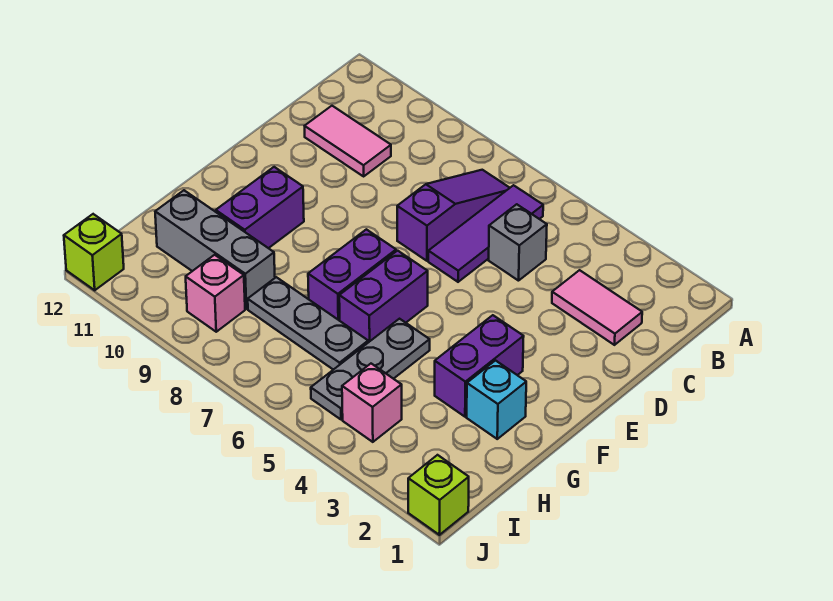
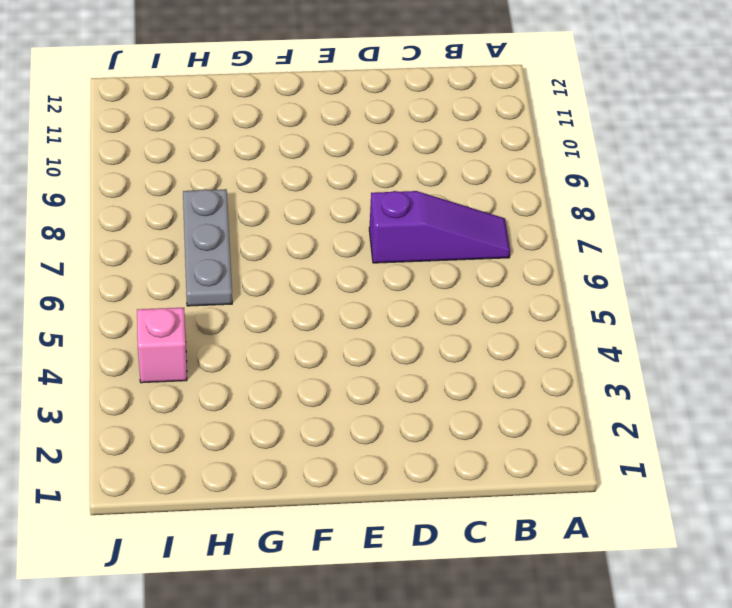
none -> purple tile B6:D6 level 1
none -> pink tile C2:C3 level 1
none -> grey brick C5 level 1

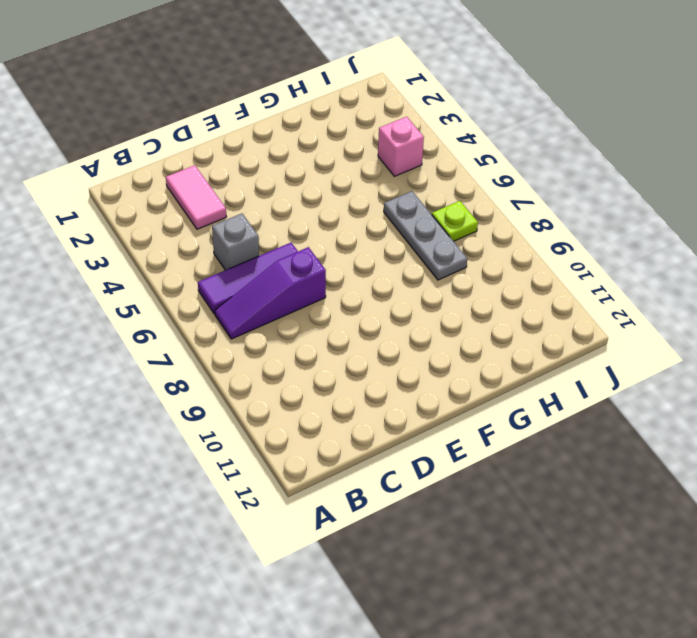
lime plate I7 level 1 -> none
none -> pink tile C10:C11 level 1
none -> purple brick F3:G3 level 1
none -> purple brick F6:G6 level 1

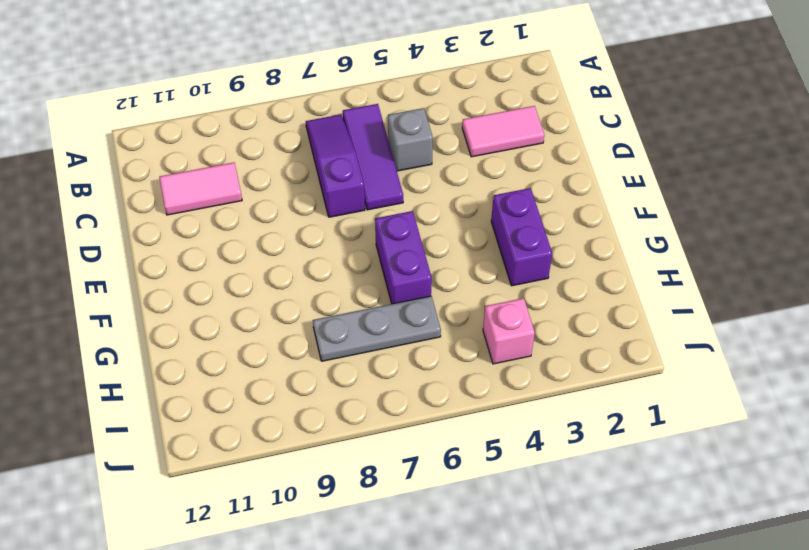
none -> purple brick F7:G7 level 1
none -> purple brick F10:G10 level 1
none -> cyan brick G2 level 1

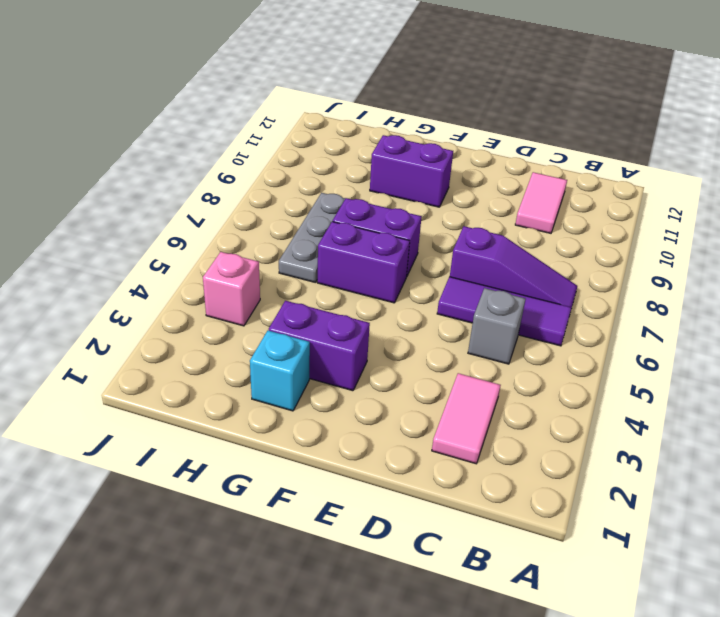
none -> grey plate G5:I5 level 1
none -> grey brick H9:H11 level 1
none -> pink brick I9 level 1

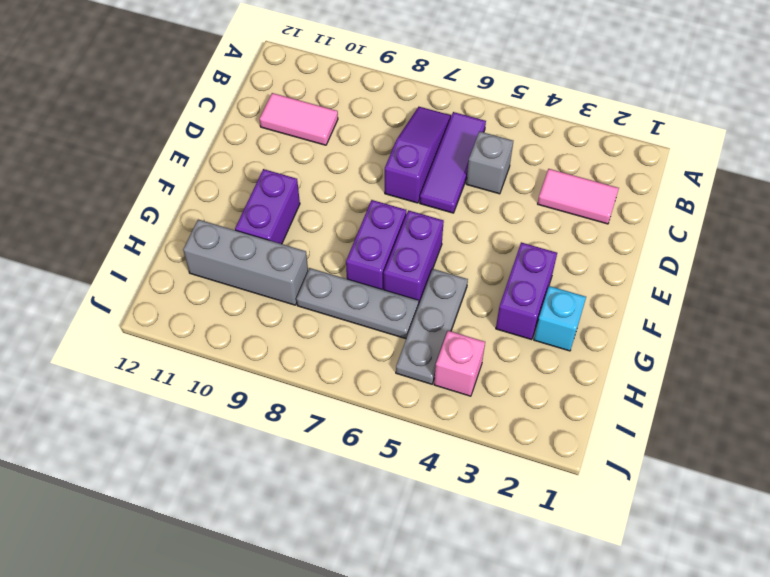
none -> pink brick I9 level 1
none -> lime brick J1 level 1
none -> lime brick J12 level 1

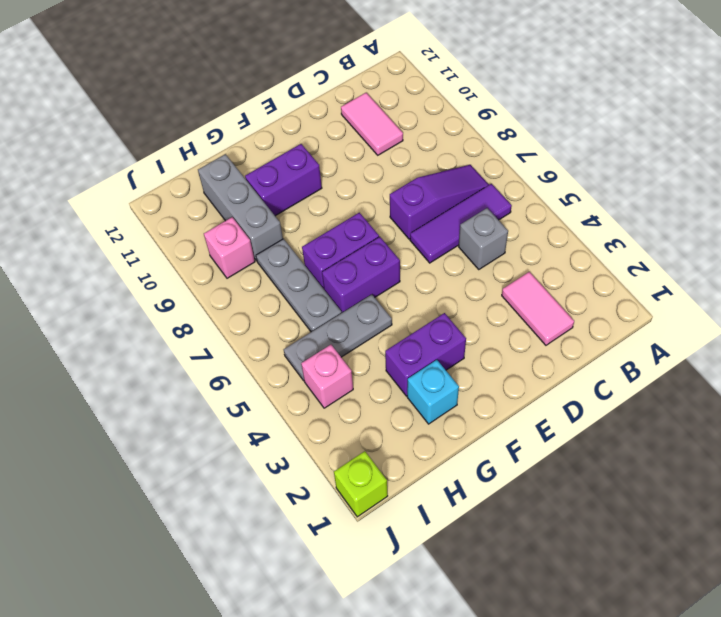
none -> lime brick J12 level 1

